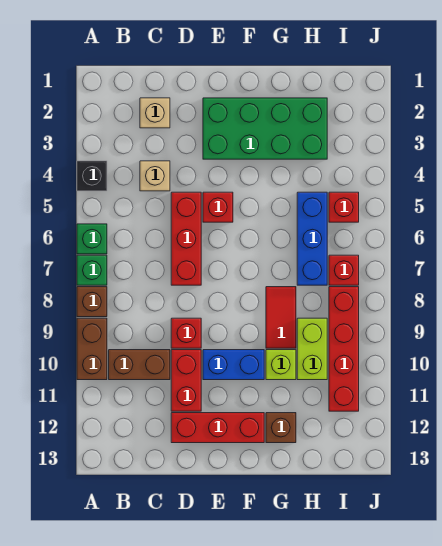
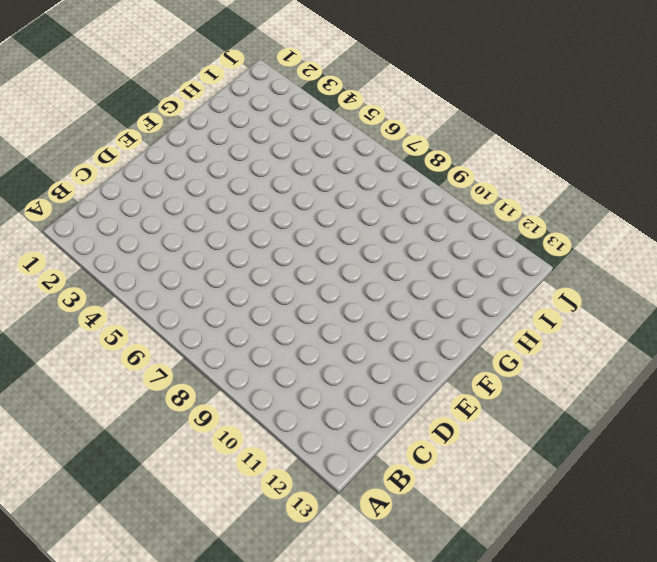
none -> black brick A4 level 1
none -> green brick A6 level 1
none -> green brick A7 level 1

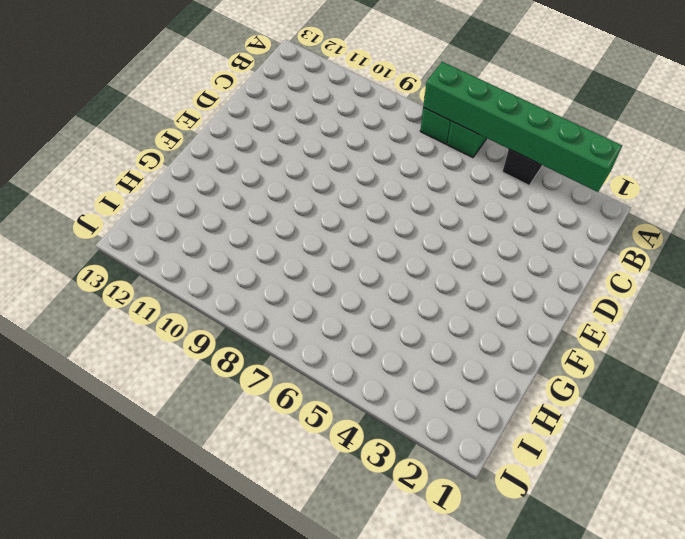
green brick A2:A7 level 2 -> none
none -> brown brick A8 level 1
none -> brown brick A9:A10 level 1
none -> brown brick B10:C10 level 1

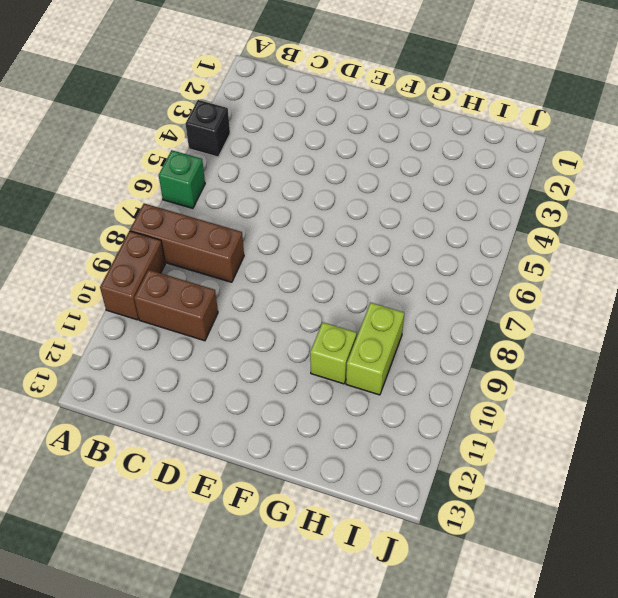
brown brick A8:C8 level 1 -> brown brick A8 level 1
none -> green brick A7 level 1
none -> tan brick C2 level 1
none -> tan brick C4 level 1

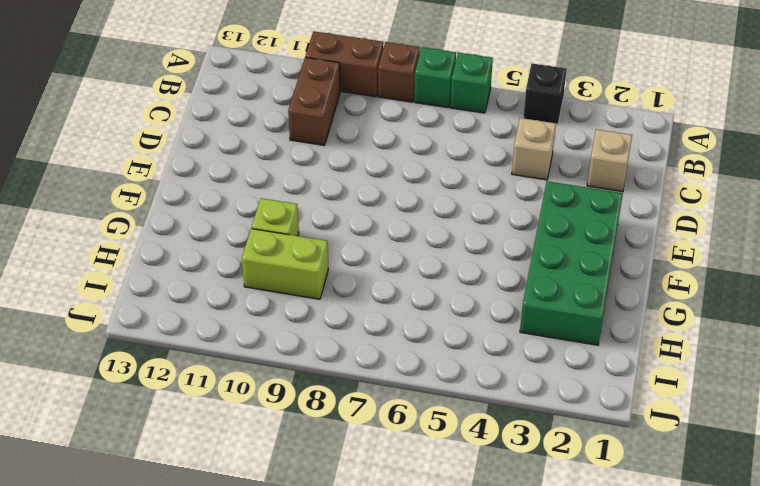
none -> red brick D5:D7 level 1
none -> red brick D9 level 1
none -> red brick D10:D11 level 1

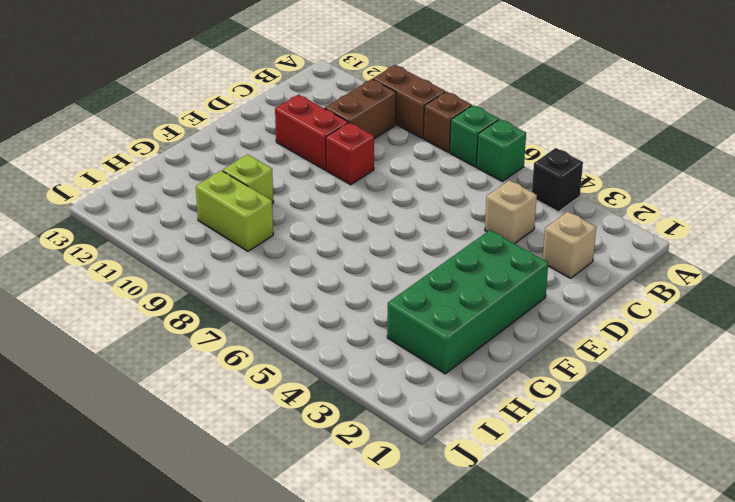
none -> red brick D5:D7 level 1
none -> red brick D12:F12 level 1
none -> red brick E5 level 1

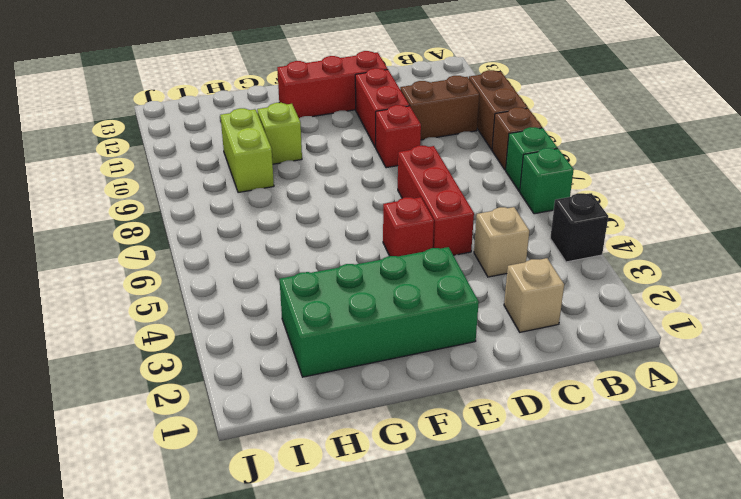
none -> blue brick E10:F10 level 1
none -> red tile G8:G9 level 1
none -> brown brick G12 level 1

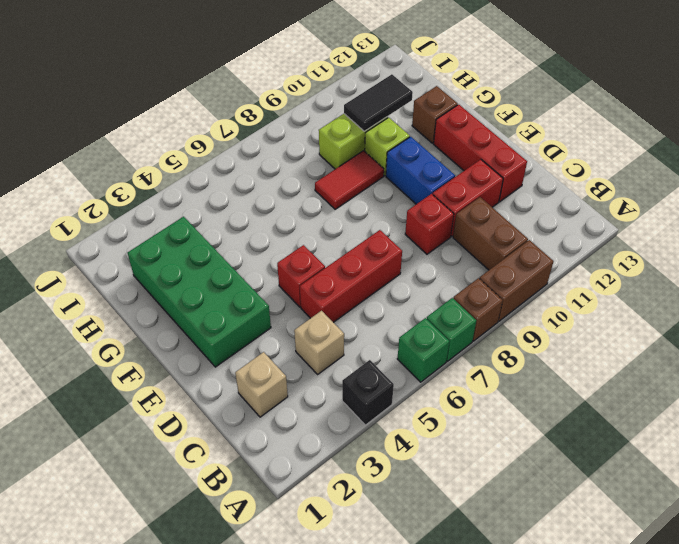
black tile H10:H11 level 2 -> none
none -> blue brick H5:H7 level 1
none -> red brick I5 level 1
none -> red brick I7 level 1

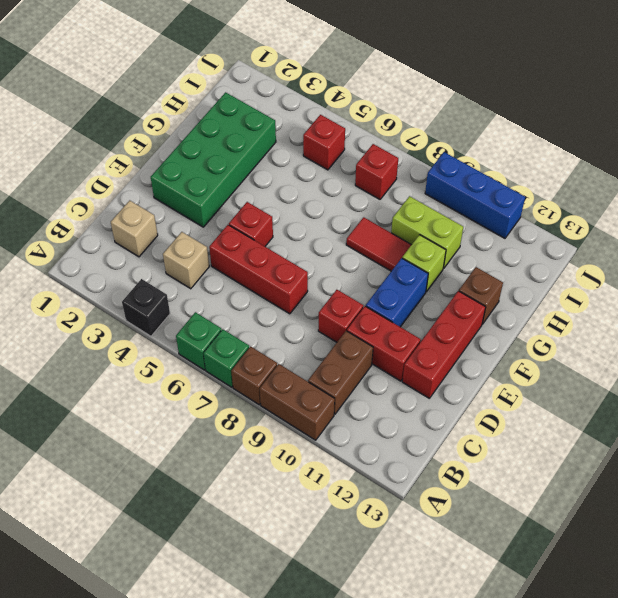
blue brick J9:J11 level 1 -> blue brick H5:H7 level 1
none -> red brick I8:I11 level 1

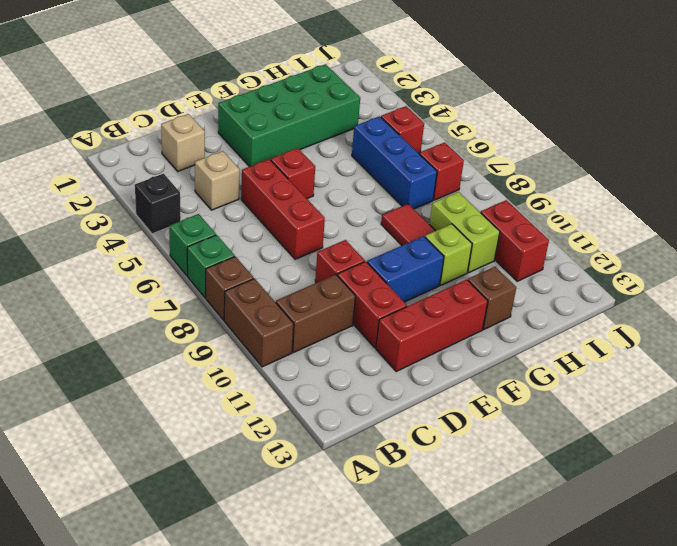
red brick I10:I11 level 1 -> red brick I8:I11 level 1

